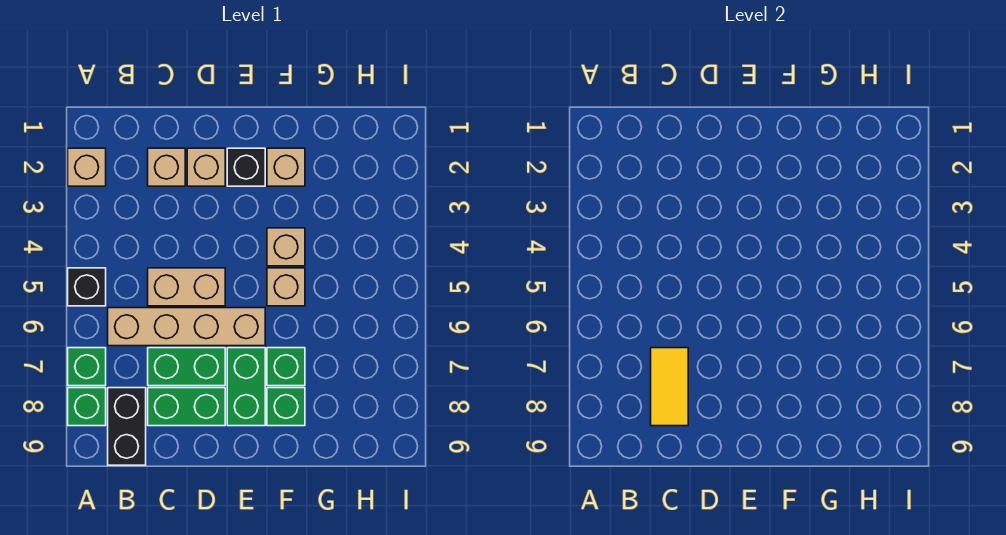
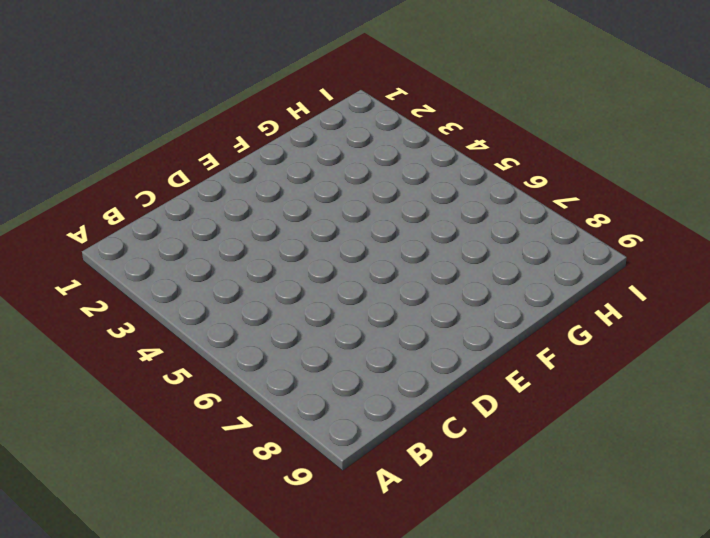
none -> tan brick A2 level 1
none -> black brick A5 level 1
none -> green brick A7 level 1

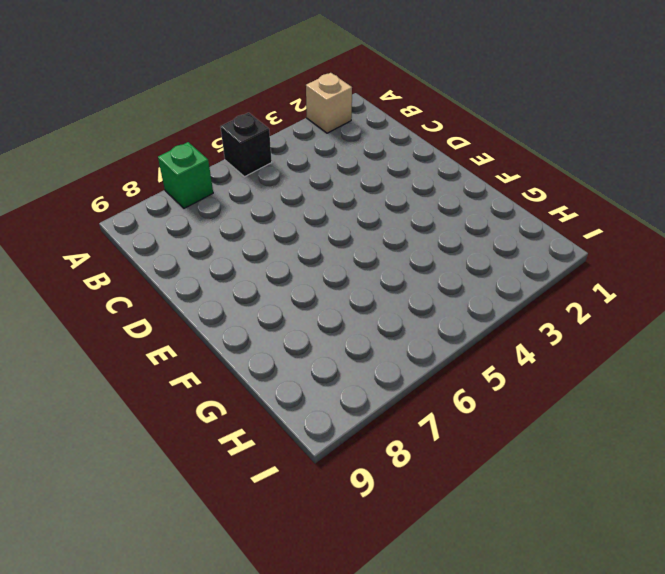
none -> green brick A8 level 1
none -> tan brick B6:E6 level 1
none -> black brick B8:B9 level 1

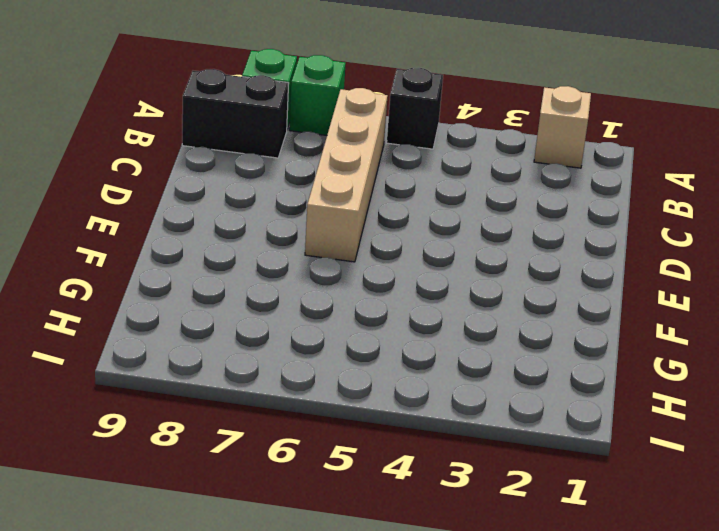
none -> tan brick C2 level 1
none -> tan brick C5:D5 level 1
none -> green brick C7:D7 level 1

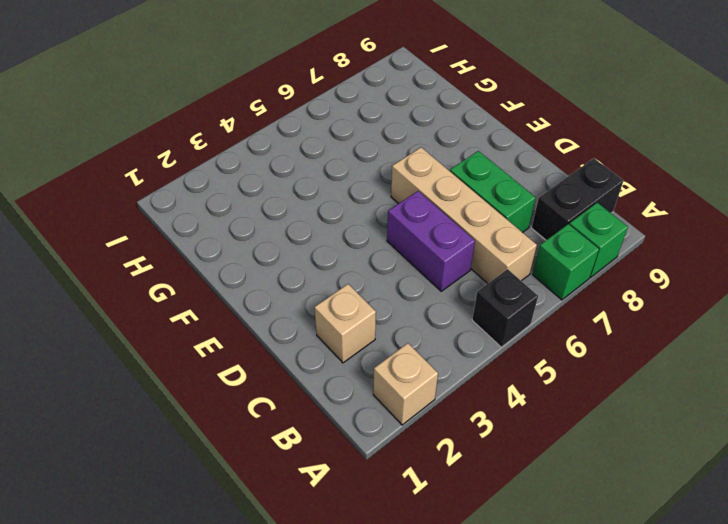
purple brick C5:D5 level 1 -> tan brick C5:D5 level 1
none -> green brick C8:D8 level 1
none -> tan brick D2 level 1
none -> black brick E2 level 1

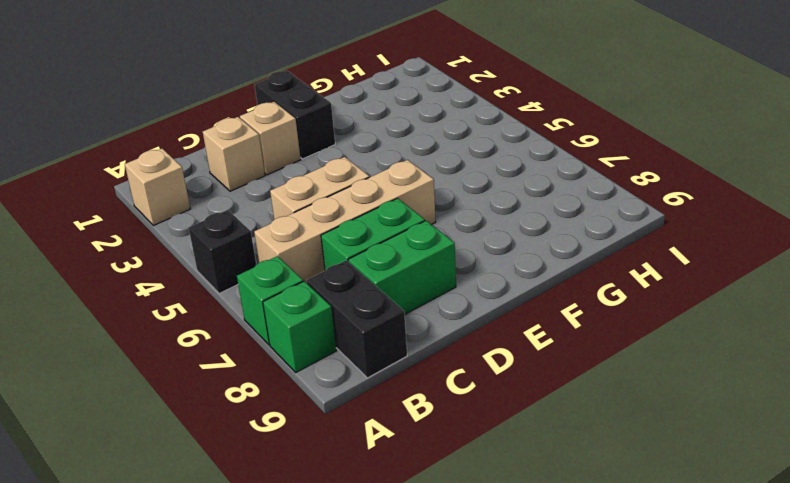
black brick E1:E2 level 1 -> black brick E2 level 1
none -> green brick E7:E8 level 1
none -> tan brick F2 level 1
none -> tan brick F4 level 1

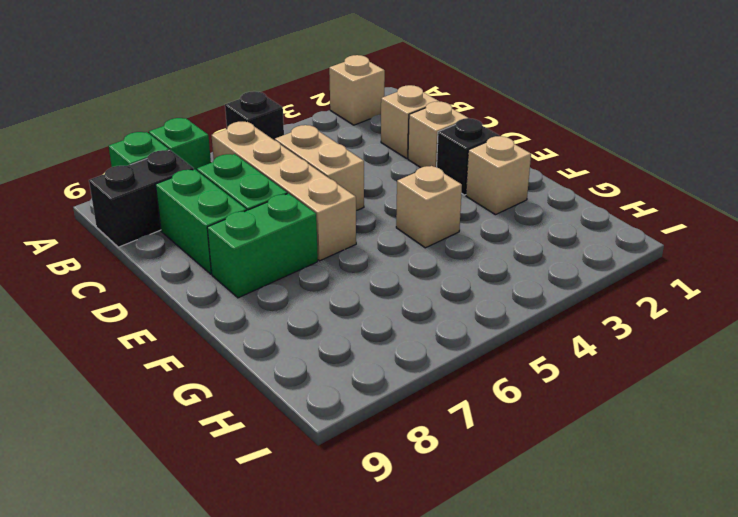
none -> tan brick F5 level 1
none -> green brick F7 level 1
none -> green brick F8 level 1

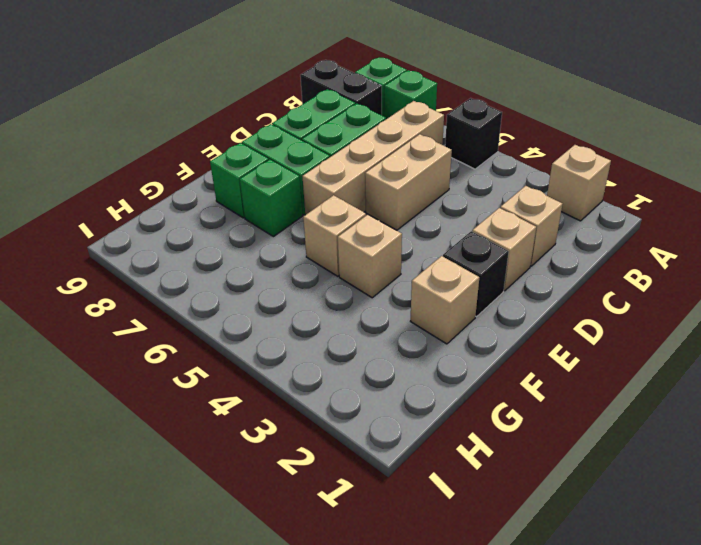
none -> yellow tile C7:C8 level 2

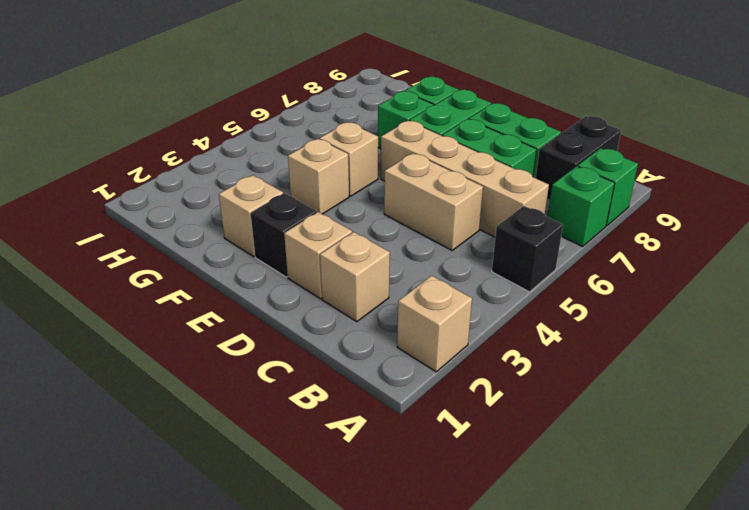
none -> yellow tile C7:C8 level 2

